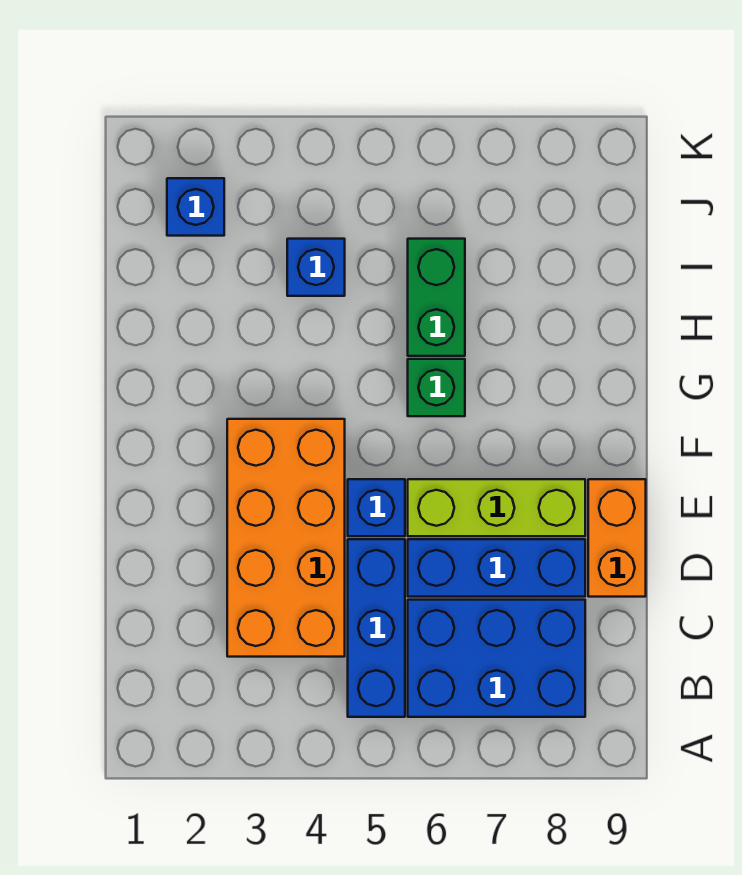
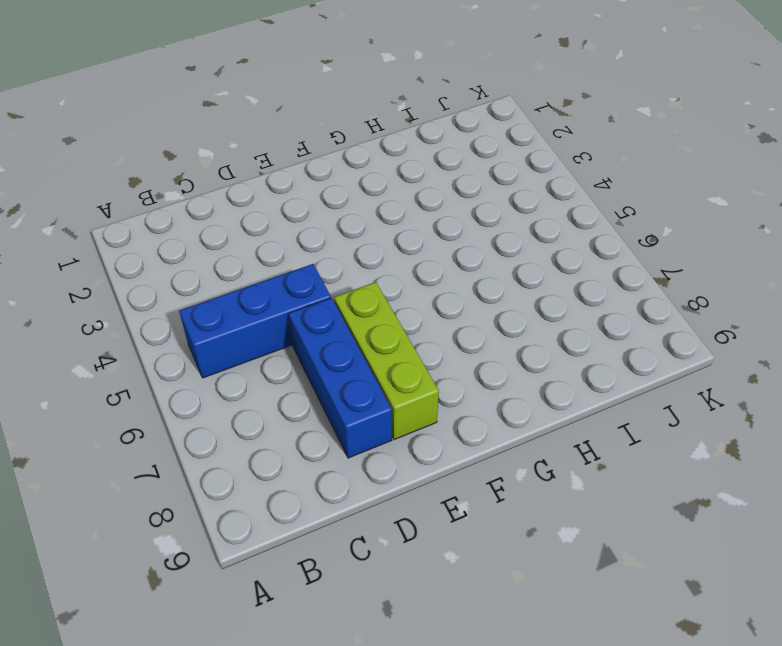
none -> blue brick B6:C8 level 1
none -> orange brick C3:F4 level 1

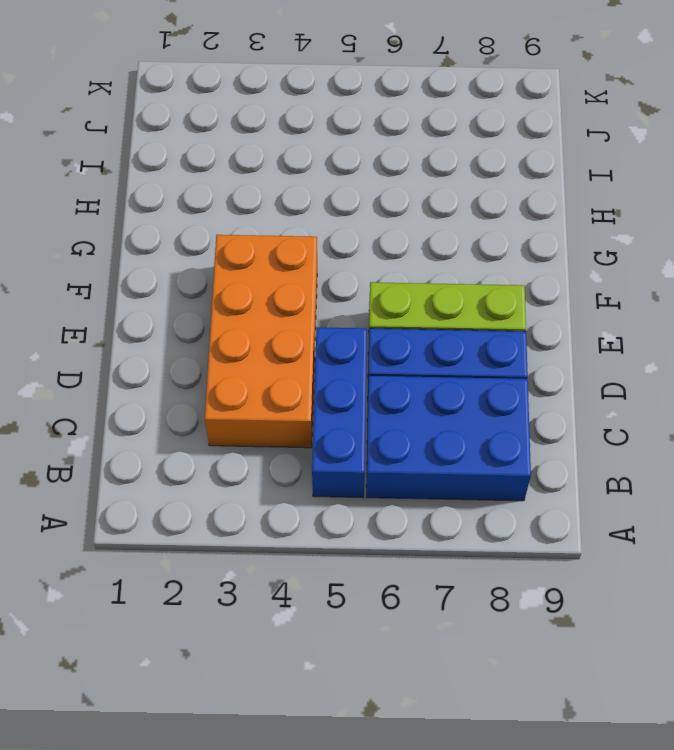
none -> orange brick D9:E9 level 1
none -> blue brick E5 level 1

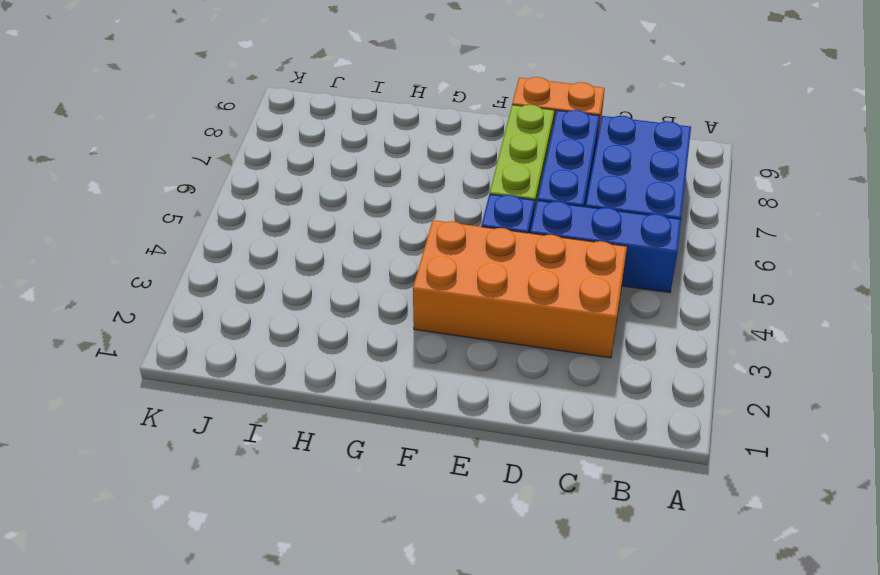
none -> green brick G6 level 1
none -> green brick H6:I6 level 1

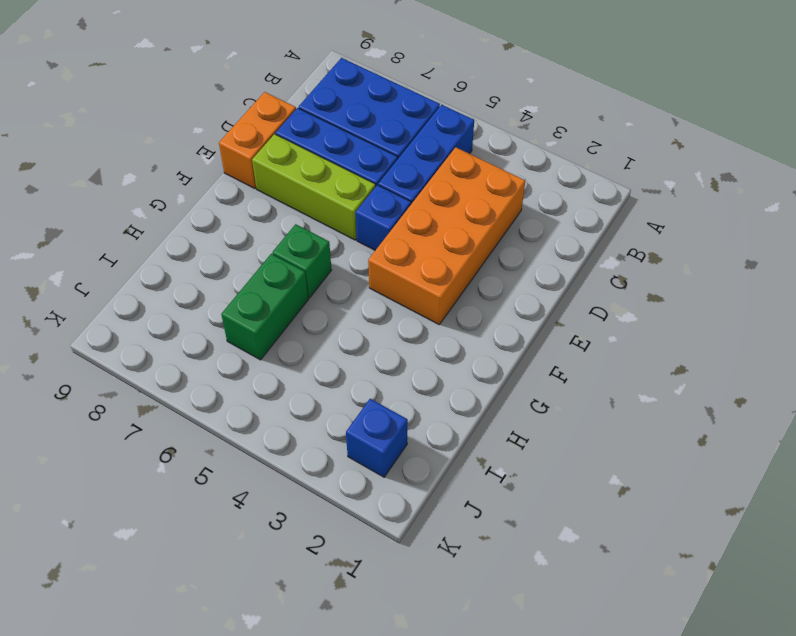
none -> blue brick I4 level 1

